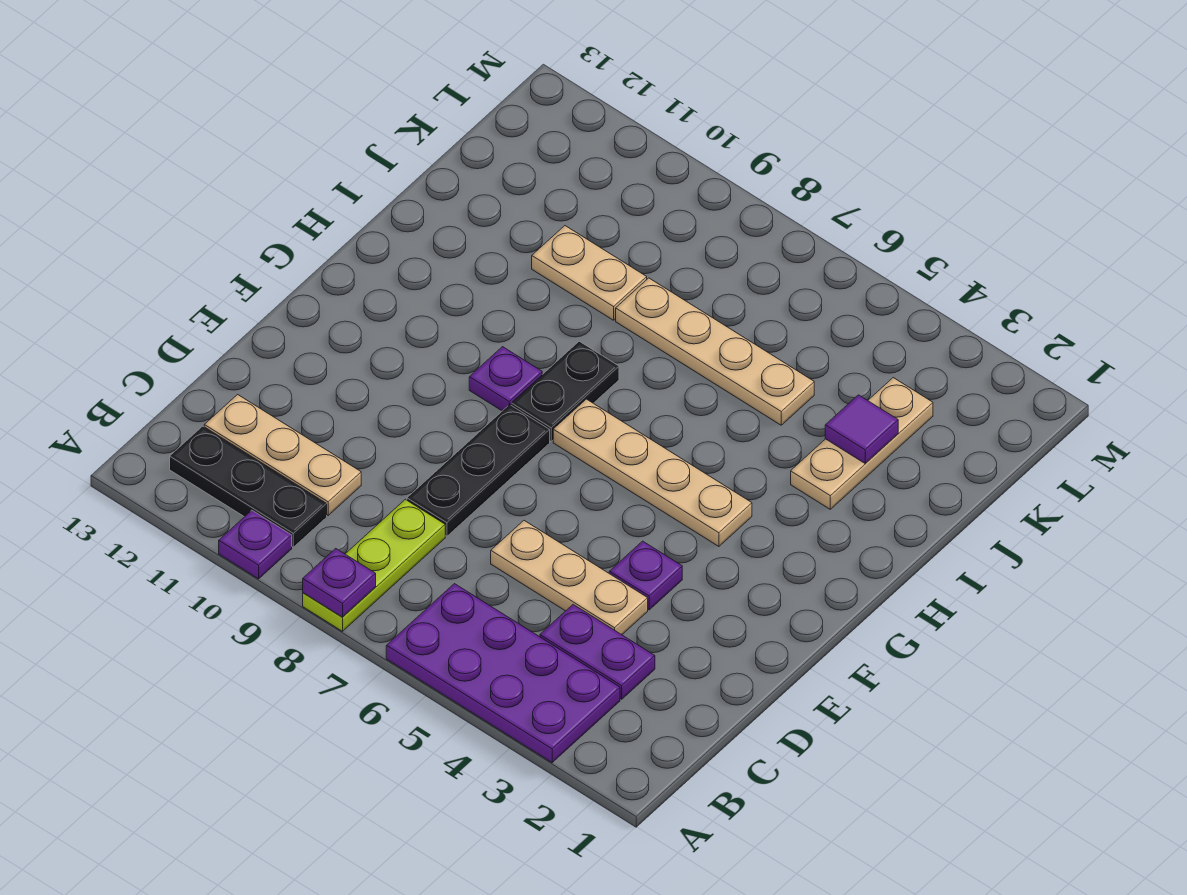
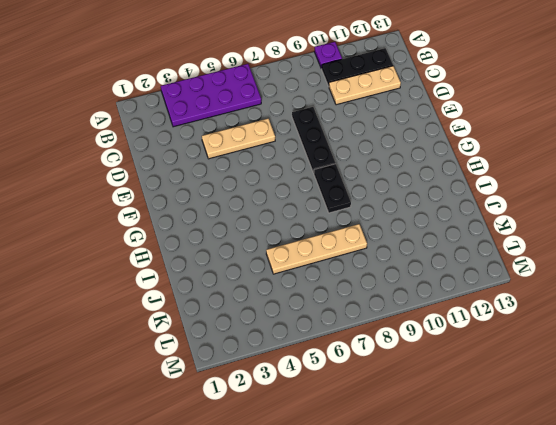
none -> lime plate A8:C8 level 1
none -> purple plate C3:C4 level 1
none -> purple plate E4 level 1

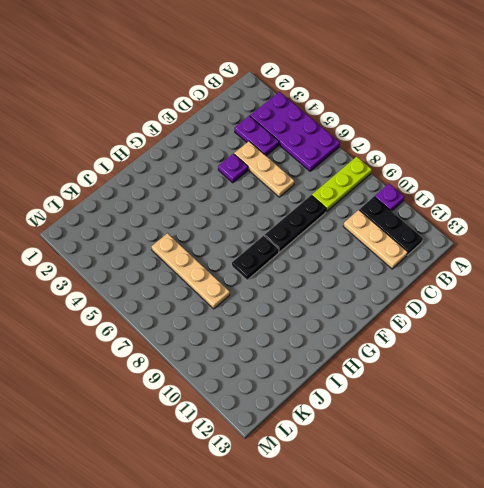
none -> tan plate G4:G7 level 1
none -> purple plate G9 level 1
none -> tan plate I3:K3 level 1

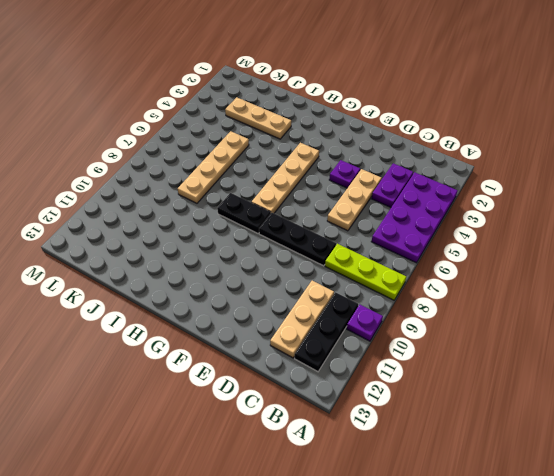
none -> purple plate G9 level 1
none -> tan plate J9:J10 level 1
none -> purple plate A8 level 2

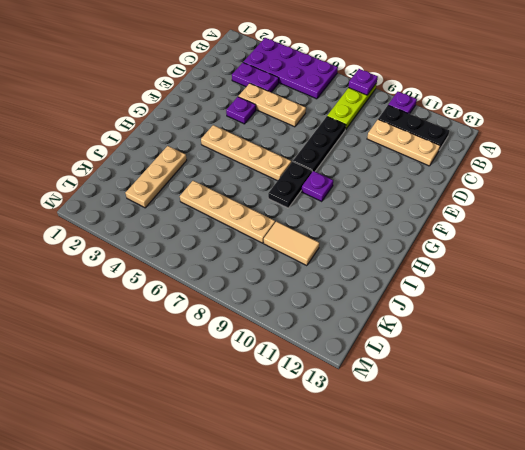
tan tile J9:J10 level 1 -> tan plate J9:J10 level 1
none -> purple tile J3 level 2

